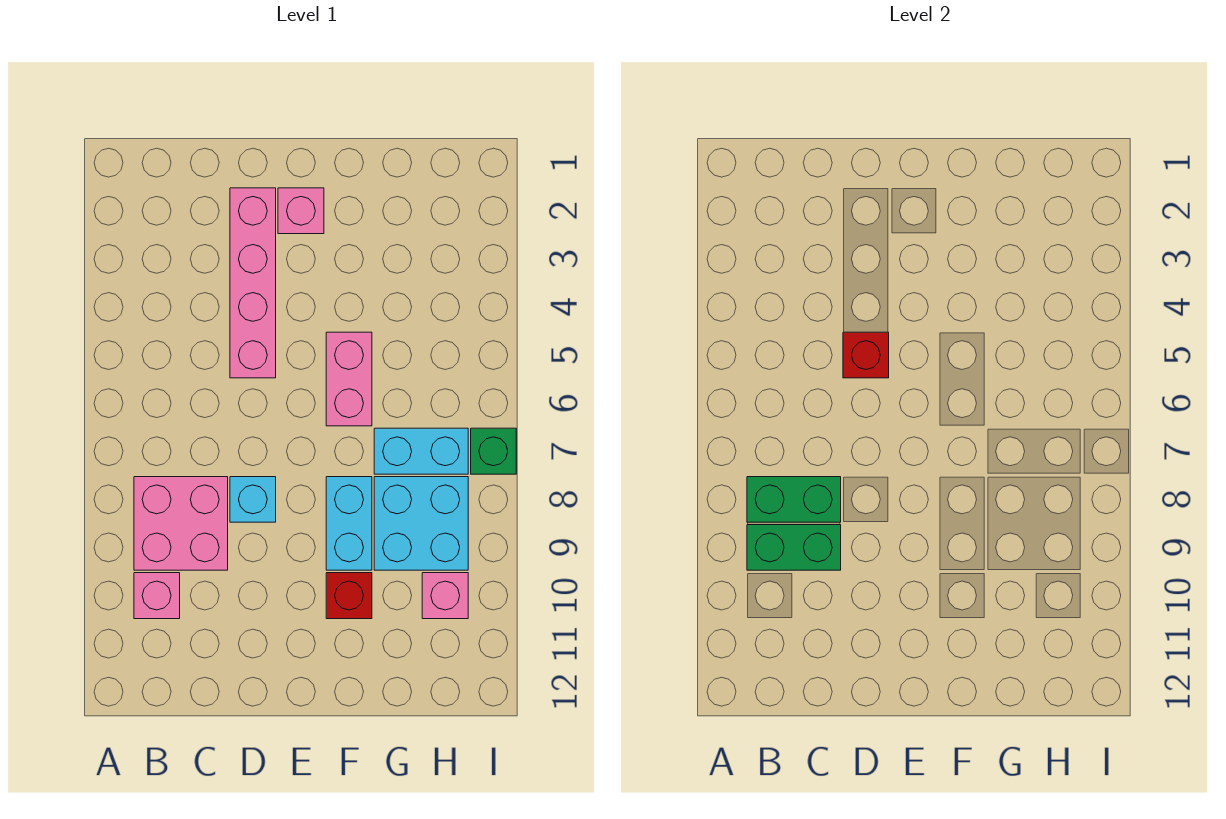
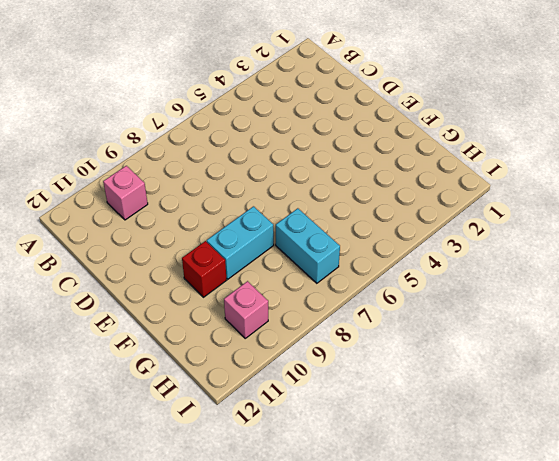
none -> pink brick B8:C9 level 1
none -> pink brick D2:D5 level 1
none -> cyan brick D8 level 1

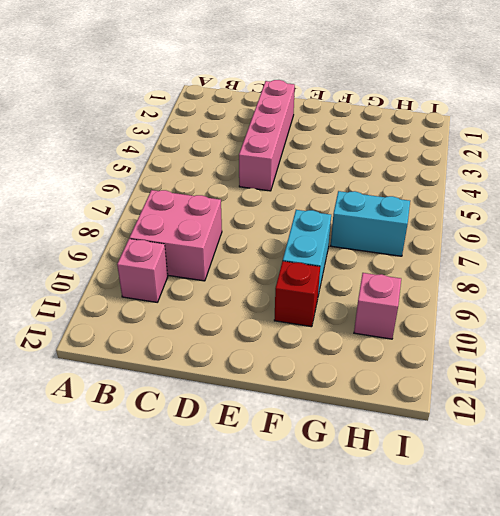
none -> cyan brick D8 level 1
none -> pink brick E2 level 1
none -> pink brick F5:F6 level 1

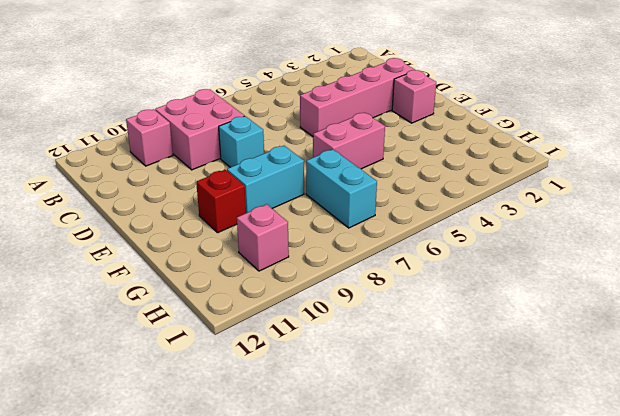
none -> cyan brick G8:H9 level 1
none -> green brick I7 level 1
none -> green brick B8:C8 level 2

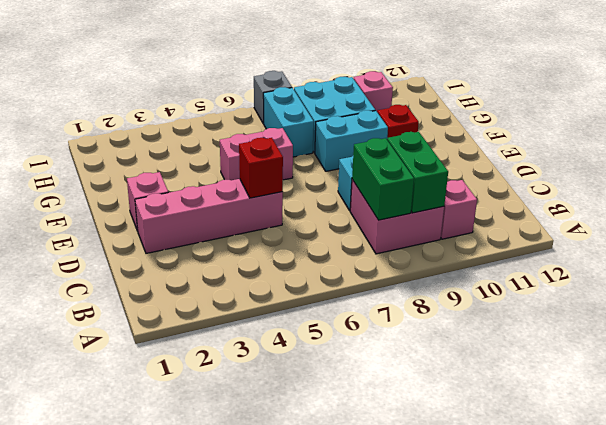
grey brick I7 level 1 -> green brick I7 level 1

